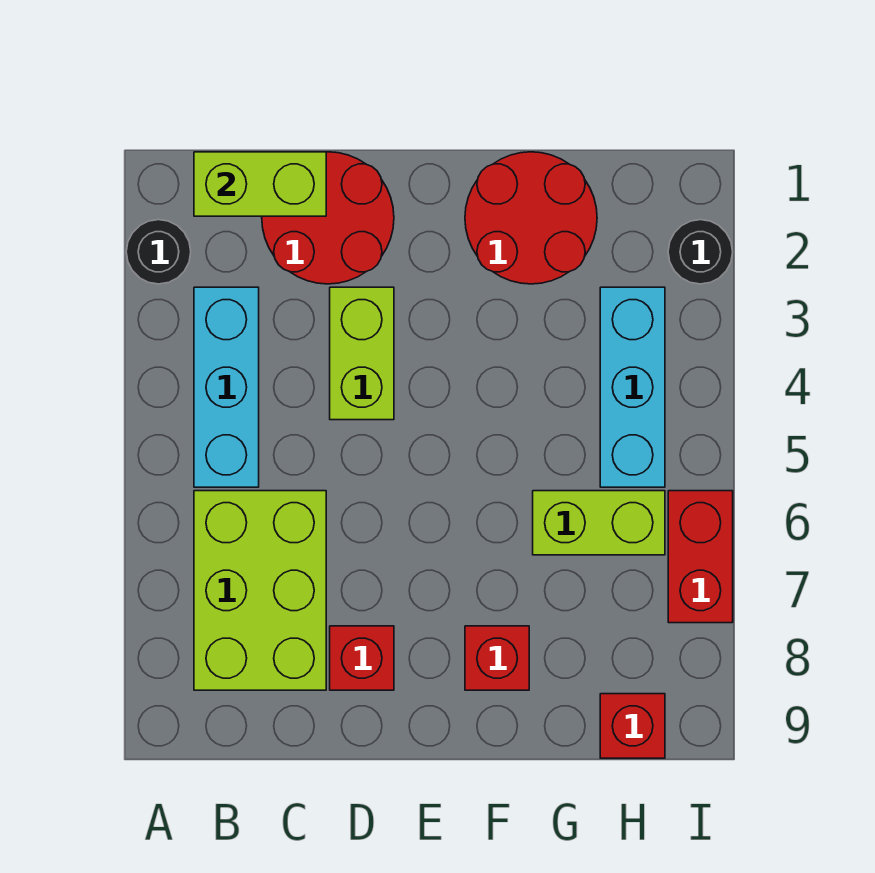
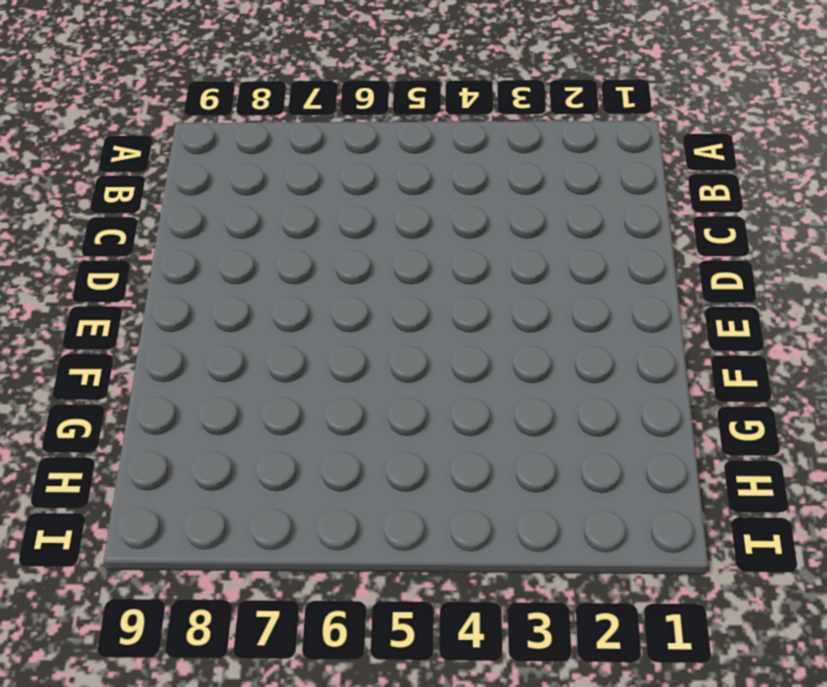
none -> black round brick A2 level 1
none -> cyan brick B3:B5 level 1
none -> lime brick B6:C8 level 1

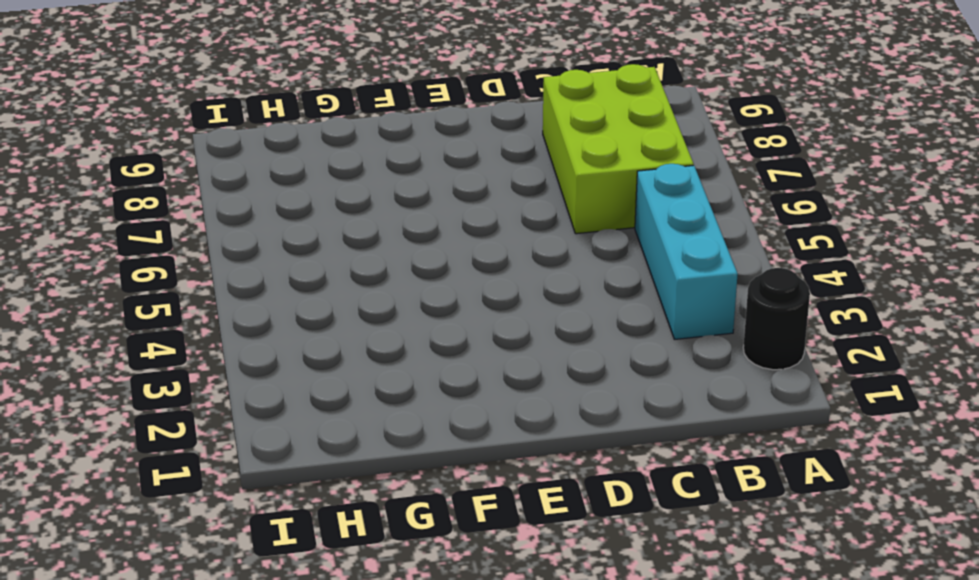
none -> red round brick C1:D2 level 1
none -> lime brick D3:D4 level 1
none -> red brick D8 level 1

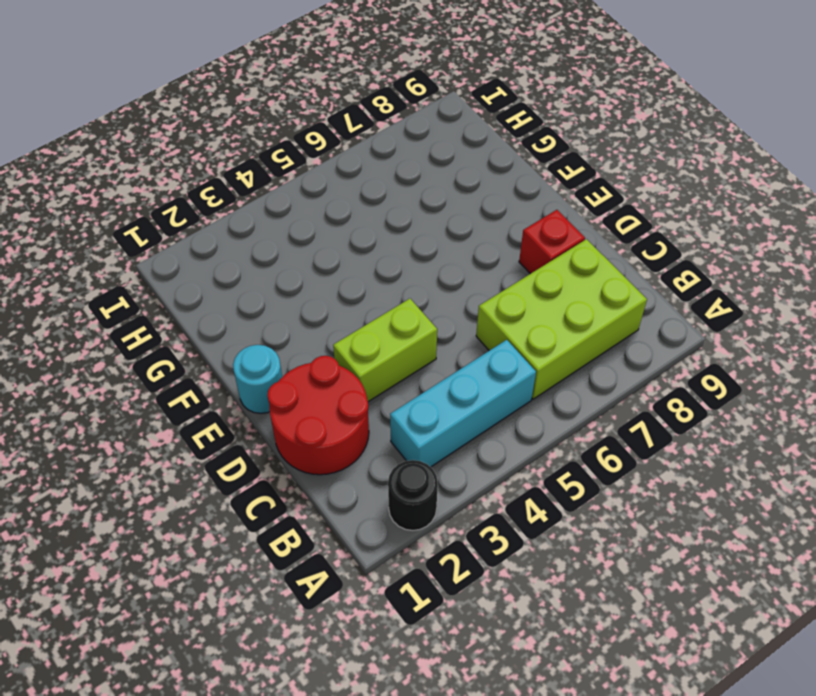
cyan round brick E1 level 1 -> none
none -> red round brick F1:G2 level 1
none -> red brick F8 level 1
none -> lime brick G6:H6 level 1

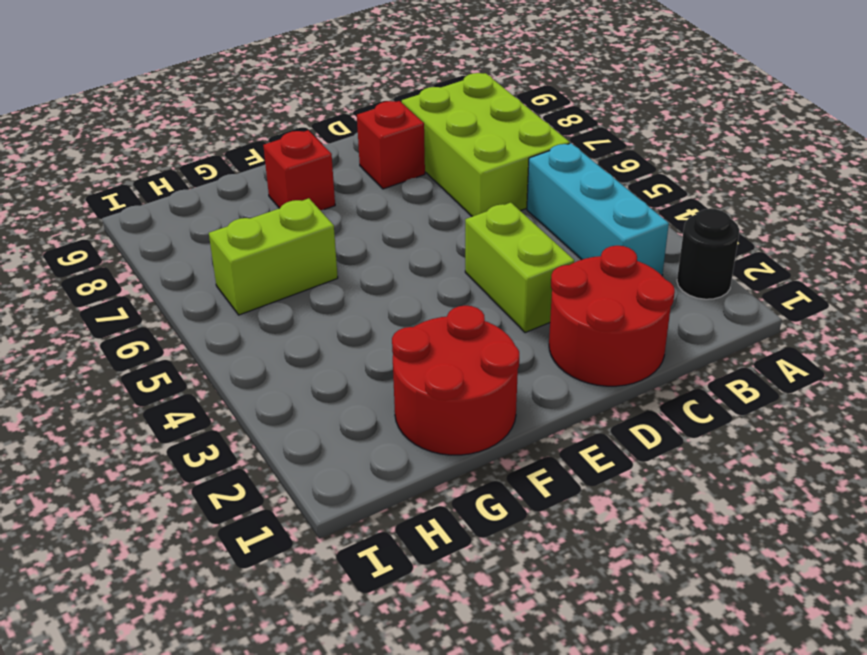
none -> cyan brick H3:H5 level 1
none -> red brick H9 level 1
none -> black round brick I2 level 1

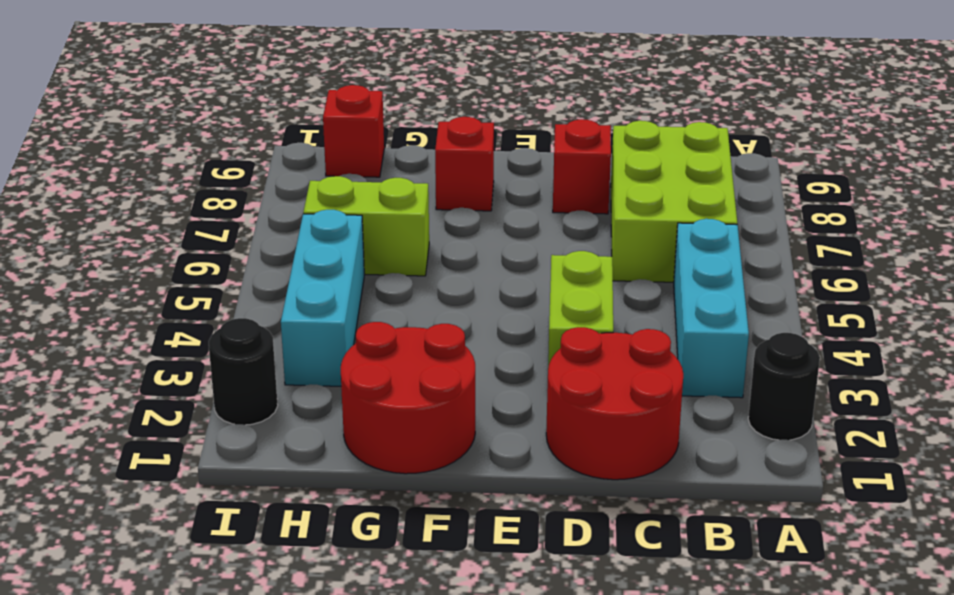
none -> red brick I6:I7 level 1
none -> lime brick B1:C1 level 2

